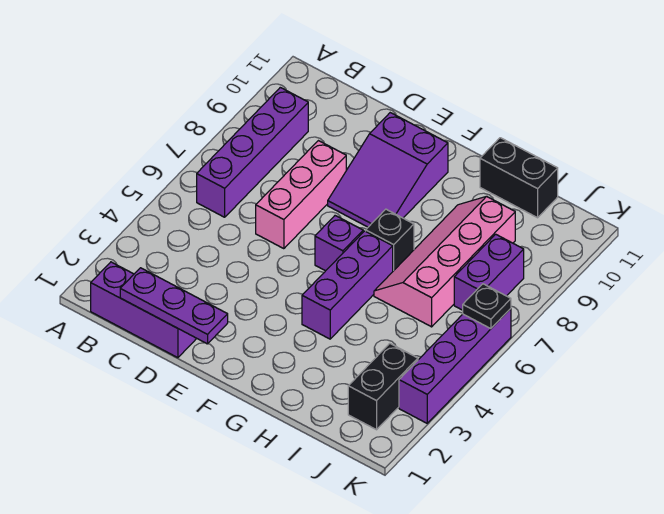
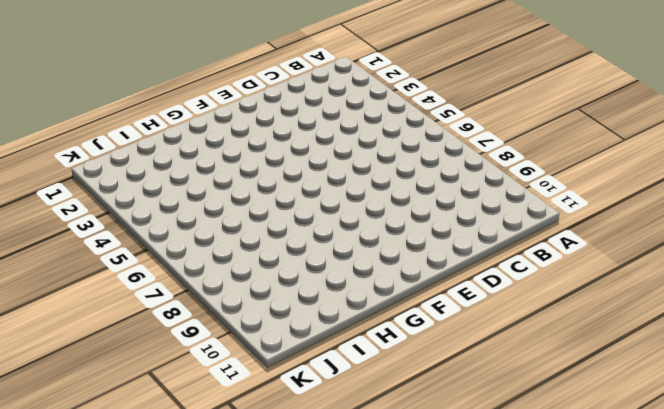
none -> purple brick B1:D1 level 1
none -> purple brick B6:B9 level 1
none -> pink brick D6:D8 level 1

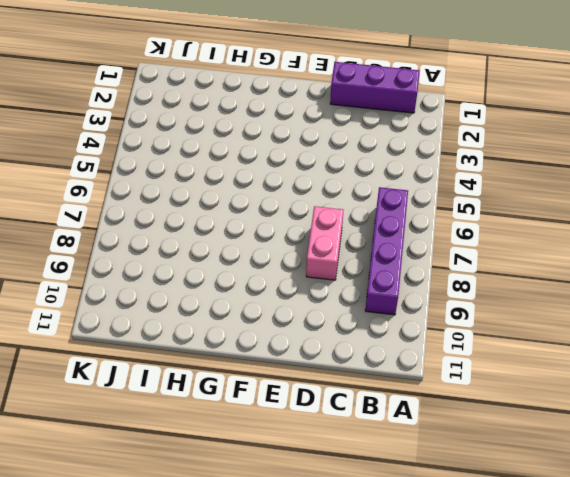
pink brick D7:D8 level 1 -> pink brick D6:D8 level 1
none -> purple slope E8:F10 level 1 top 10
none -> purple brick F6 level 1
none -> purple brick G4:G6 level 1

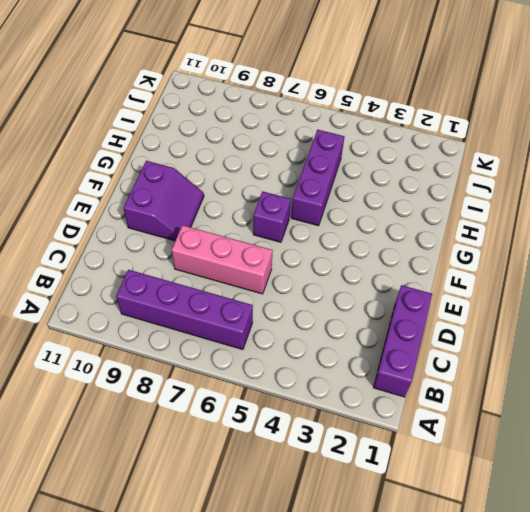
purple slope E9:F10 level 1 top 10 -> purple slope E8:F10 level 1 top 10
purple brick G5:I5 level 1 -> purple brick G4:G6 level 1
none -> black brick G7 level 1
none -> pink slope H6:I9 level 1 top I
none -> black brick H11:I11 level 1

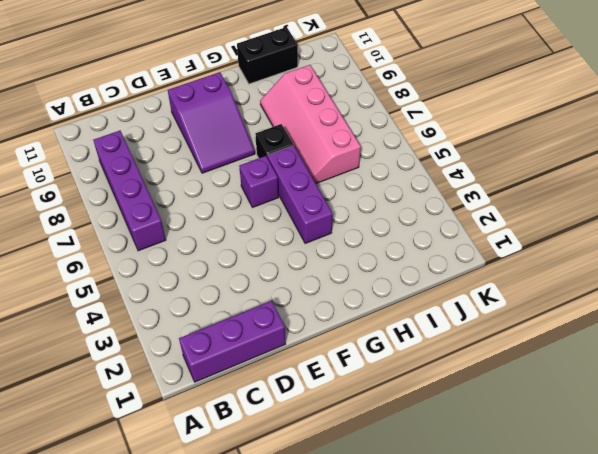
none -> pink brick D6:D8 level 1
none -> black brick J2:J3 level 1
none -> purple brick J7:J8 level 1

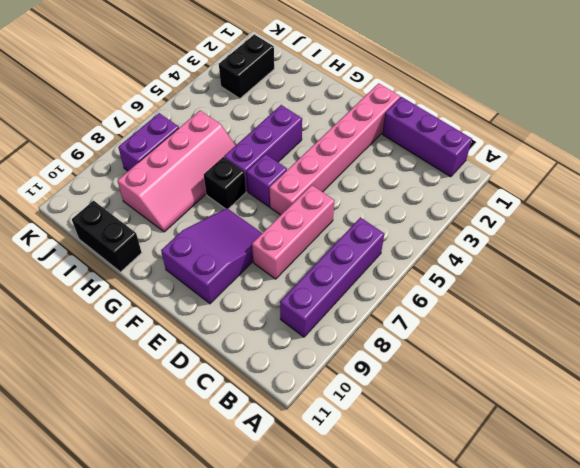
pink brick E1:E6 level 1 -> none
none -> purple brick K3:K6 level 1
none -> purple plate C1:E1 level 2
none -> black plate K6 level 2

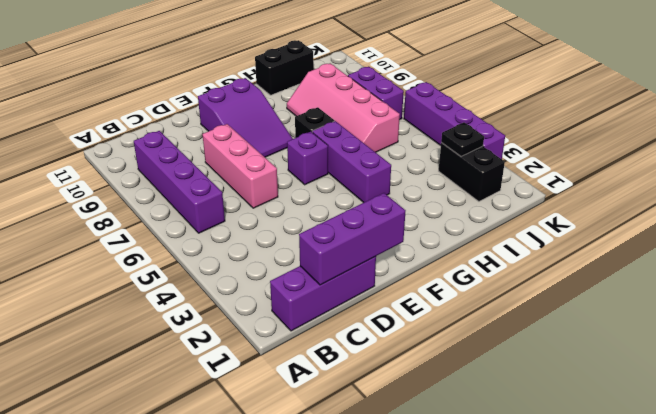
purple brick C1:E1 level 2 -> purple plate C1:E1 level 2
black plate J3 level 2 -> black plate K6 level 2

